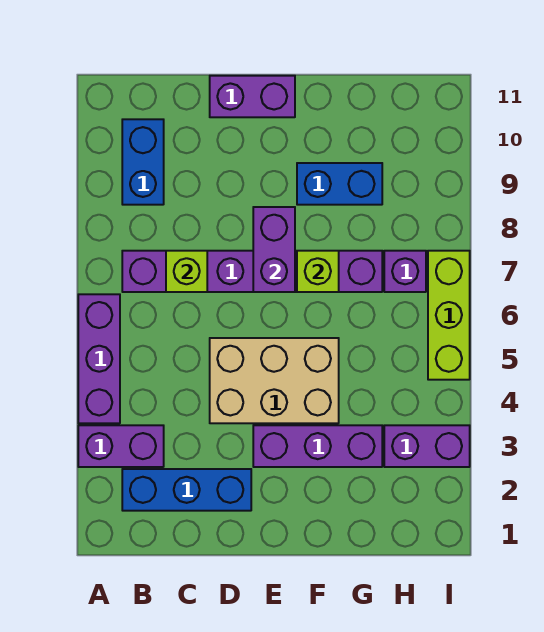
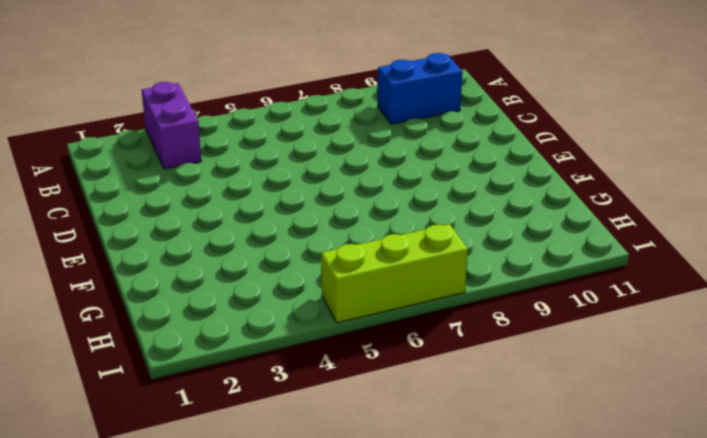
none -> purple brick A4:A6 level 1
none -> blue brick B2:D2 level 1
none -> purple brick B7:G7 level 1

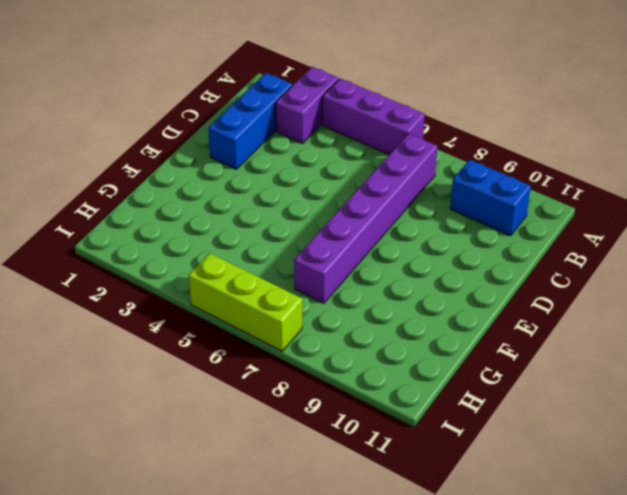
none -> tan brick D4:F5 level 1
none -> purple brick D11:E11 level 1
none -> purple brick E3:G3 level 1

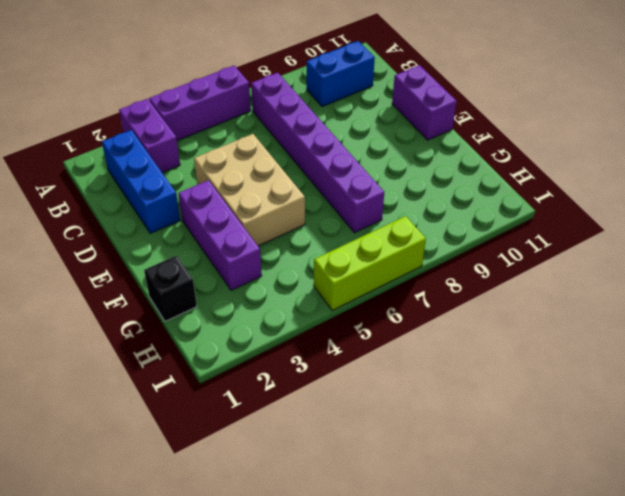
black brick G1 level 1 -> none
none -> blue brick F9:G9 level 1
none -> purple brick H3:I3 level 1
none -> purple brick H7 level 1

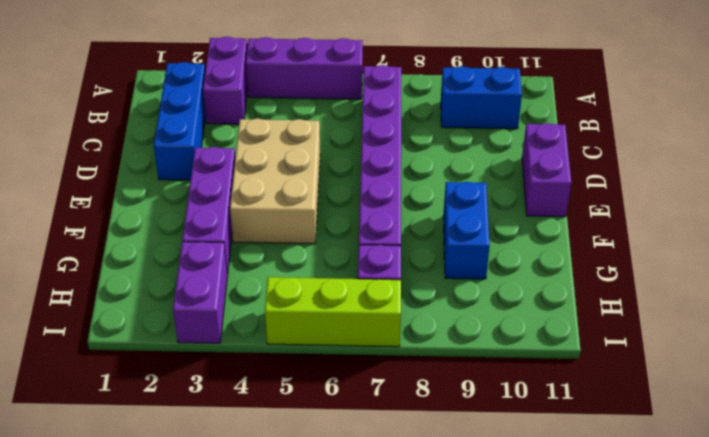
none -> lime brick C7 level 2
none -> purple brick E7:E8 level 2
none -> lime brick F7 level 2

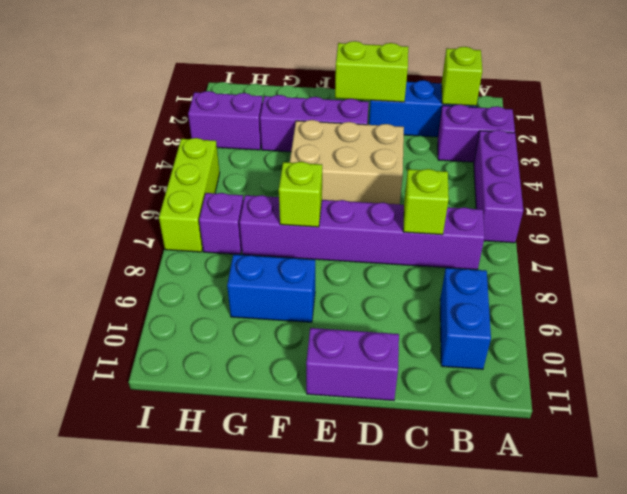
lime brick B2 level 2 -> none
lime brick D2:E2 level 2 -> none
none -> purple brick E7:E8 level 2

